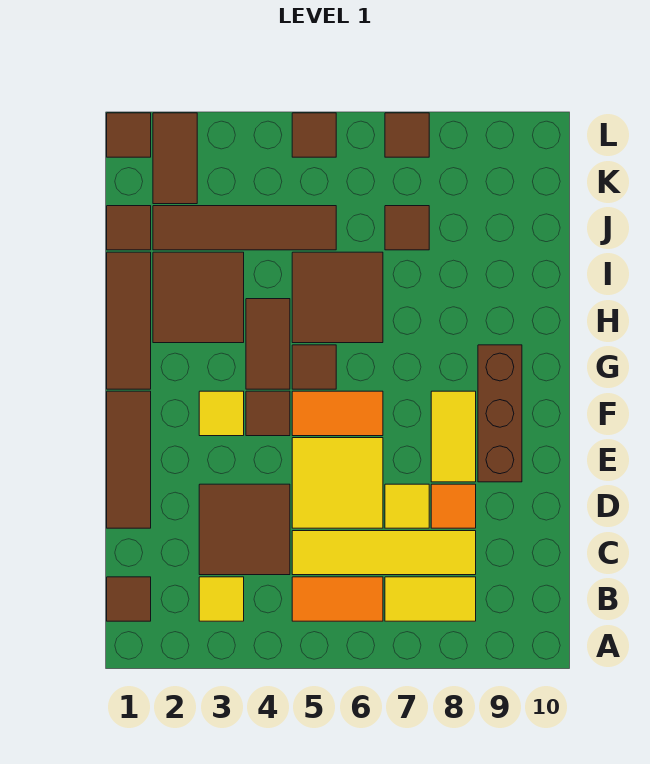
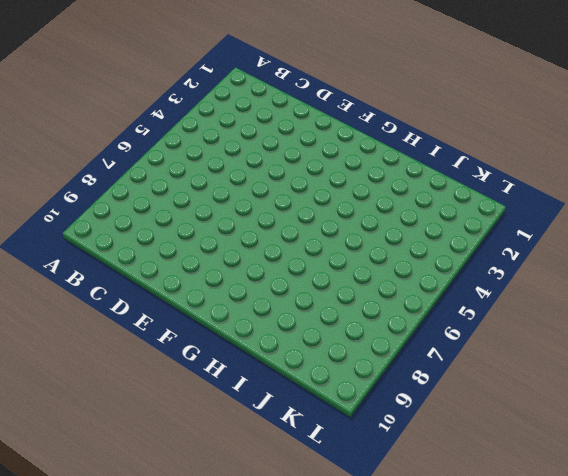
none -> brown tile B1 level 1
none -> yellow tile B3 level 1
none -> orange tile B5:B6 level 1

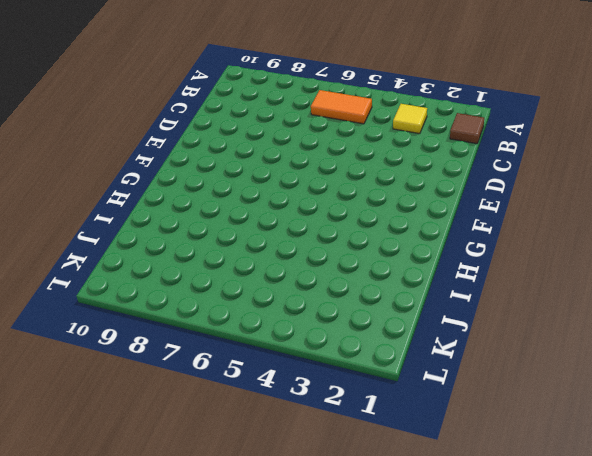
none -> yellow tile B7:B8 level 1
none -> brown tile C3:D4 level 1
none -> yellow tile C5:C8 level 1

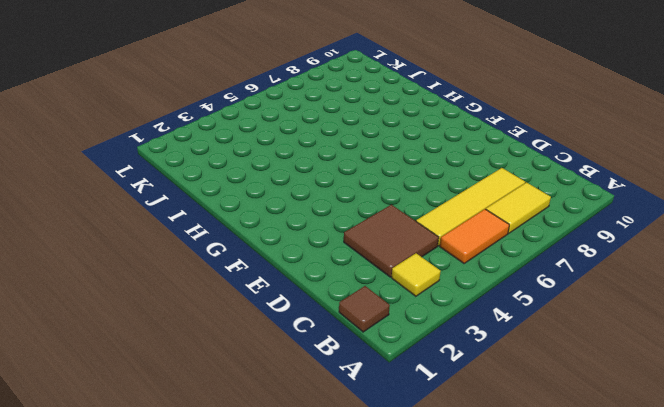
none -> brown tile D1:F1 level 1
none -> yellow tile D5:E6 level 1
none -> yellow tile D7 level 1

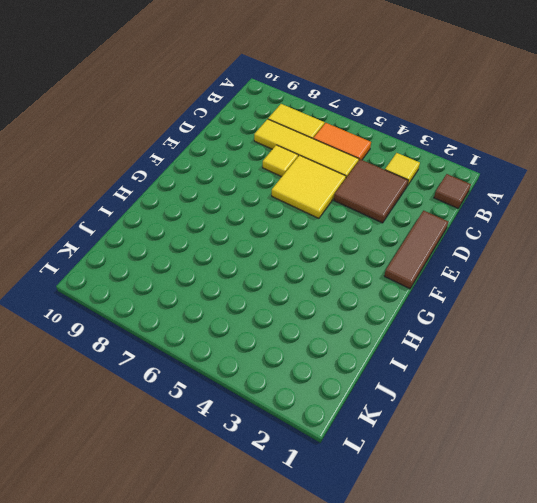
none -> orange tile D8 level 1
none -> yellow tile E8:F8 level 1
none -> brown brick E9:G9 level 1

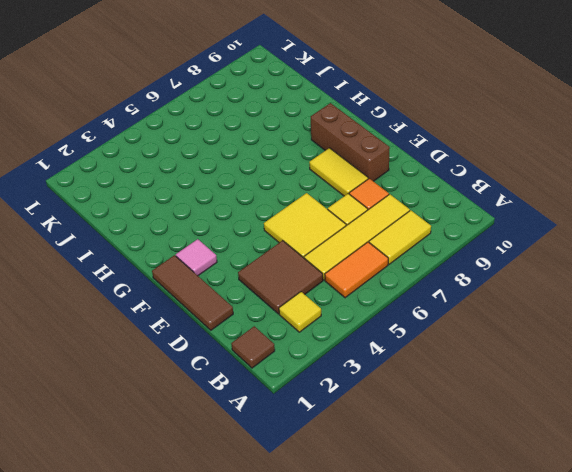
pink tile F2 level 1 -> none
none -> yellow tile F3 level 1
none -> brown tile F4 level 1
none -> orange tile F5:F6 level 1

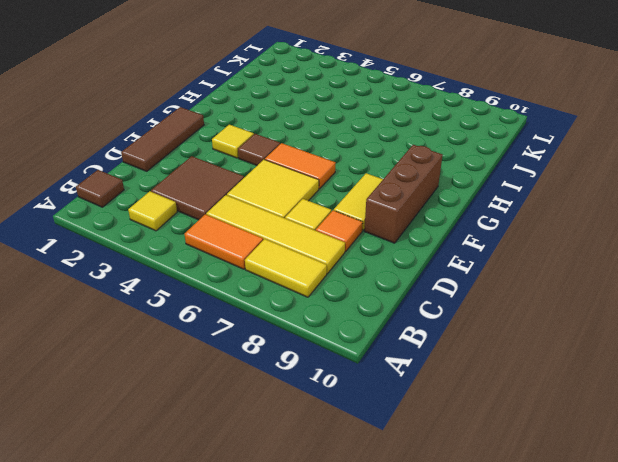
none -> brown tile G1:I1 level 1
none -> brown tile G4:H4 level 1
none -> brown tile G5 level 1

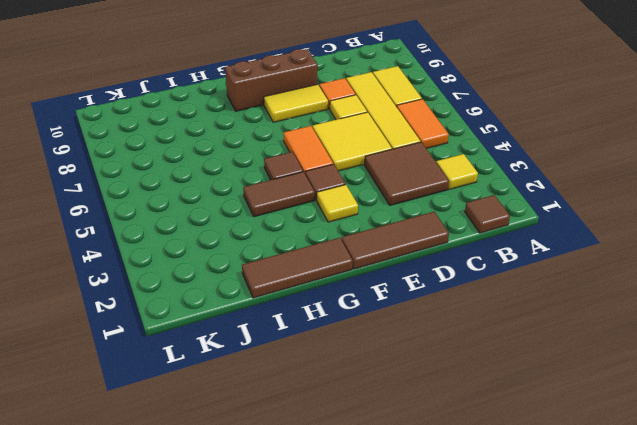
none -> brown tile H2:I3 level 1
none -> brown tile H5:I6 level 1
none -> brown tile J1 level 1

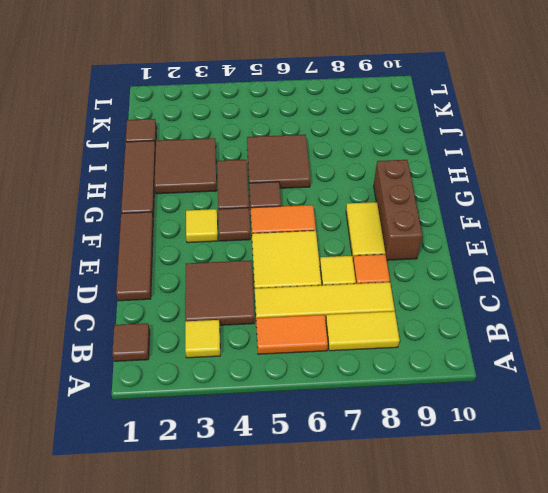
none -> brown tile J2:J5 level 1
none -> brown tile J7 level 1
none -> brown tile K2:L2 level 1

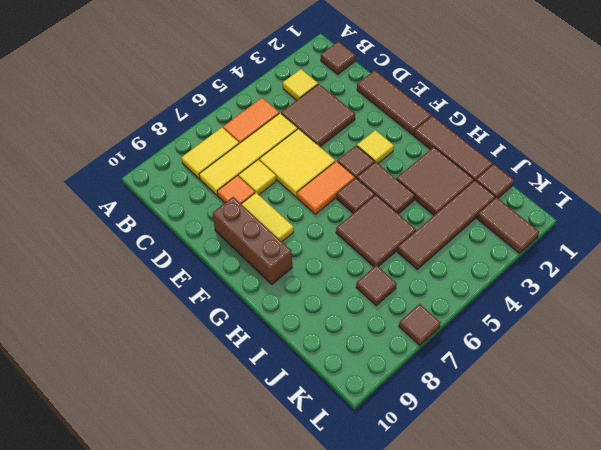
none -> brown tile L1 level 1
none -> brown tile L5 level 1

